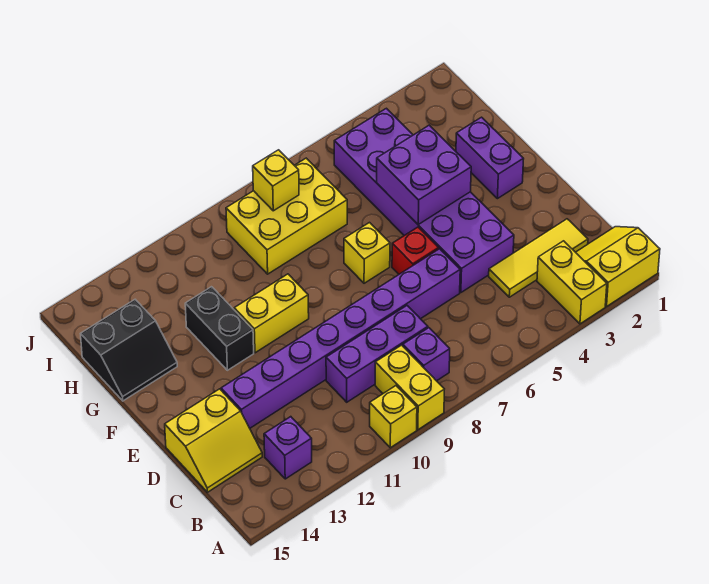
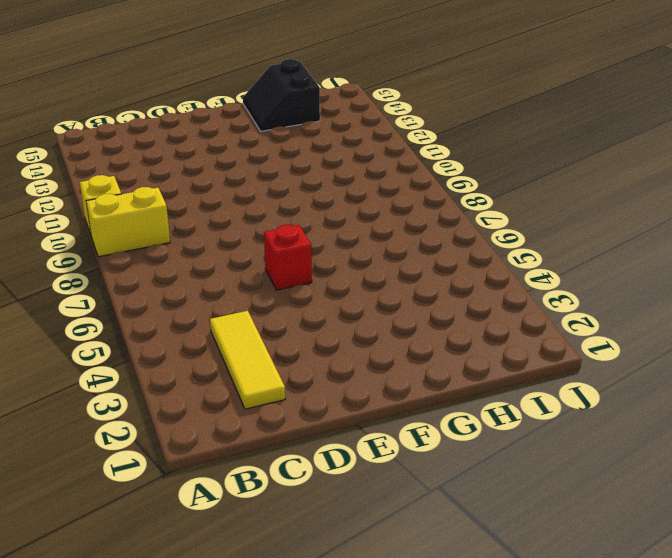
none -> yellow slope A1:B2 level 1 top A
none -> yellow brick A3:B3 level 1
none -> purple brick B8 level 1

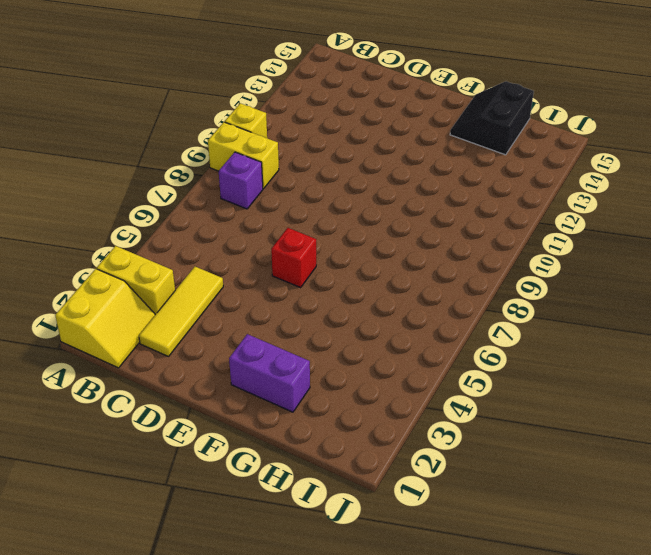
none -> purple brick B13 level 1
none -> purple brick C8:C10 level 1
none -> yellow slope C14:D15 level 1 top D

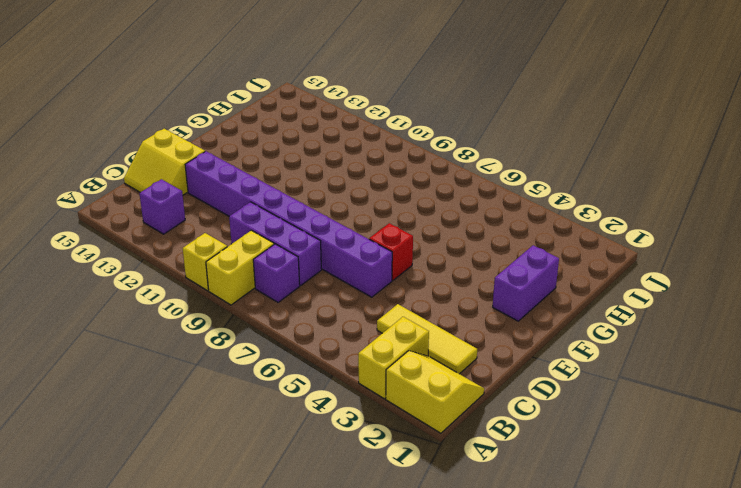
none -> purple brick D4:I5 level 1
none -> yellow brick F7 level 1
none -> yellow brick F10:F11 level 1

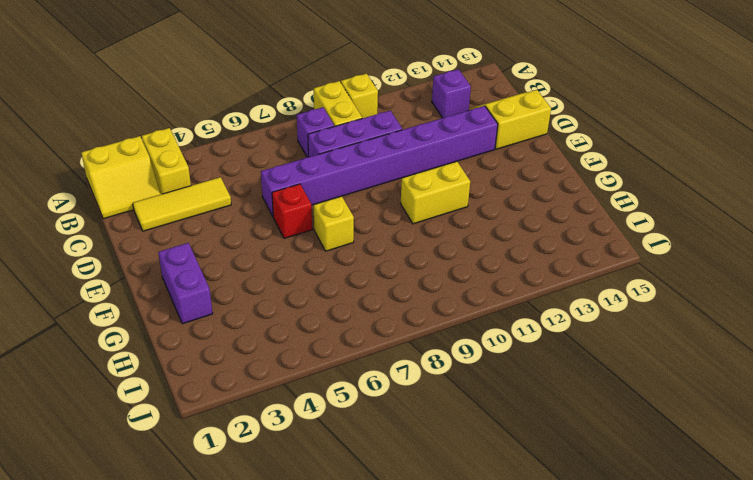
none -> purple brick D4:I5 level 1
none -> black brick F12:G12 level 1
none -> black slope G14:H15 level 1 top H

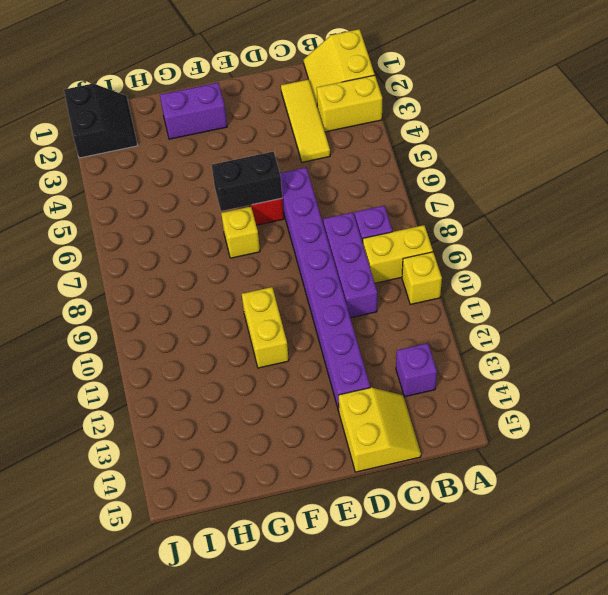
black brick E6:F6 level 2 -> black brick F12:G12 level 1
black slope I1:J2 level 1 top J -> black slope G14:H15 level 1 top H
none -> purple brick D4:I5 level 1
none -> yellow brick H7:I9 level 1
none -> purple brick F4:G5 level 2

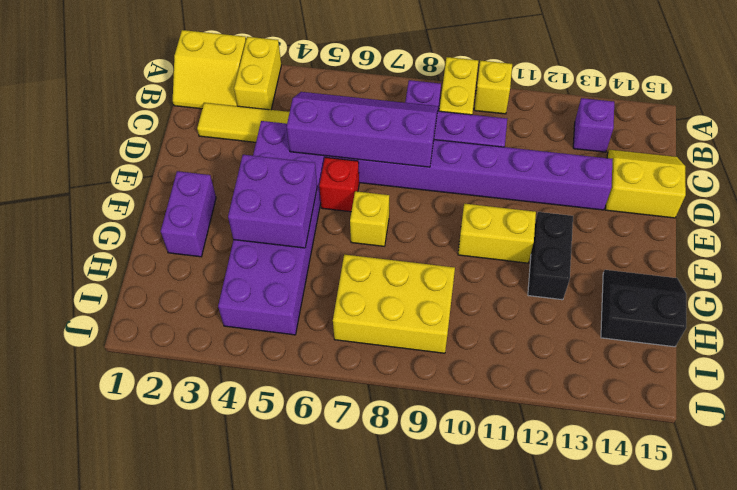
purple slope C5:D8 level 2 top D -> none
none -> yellow brick I8 level 2

